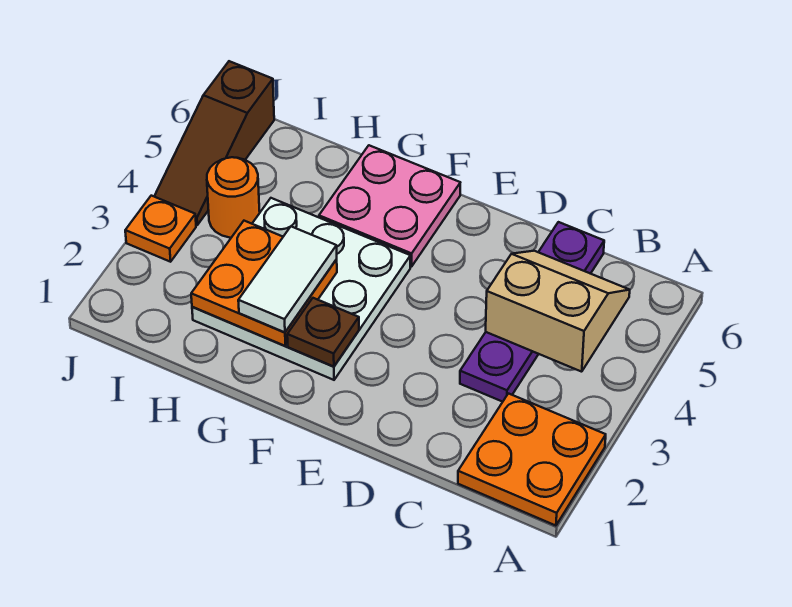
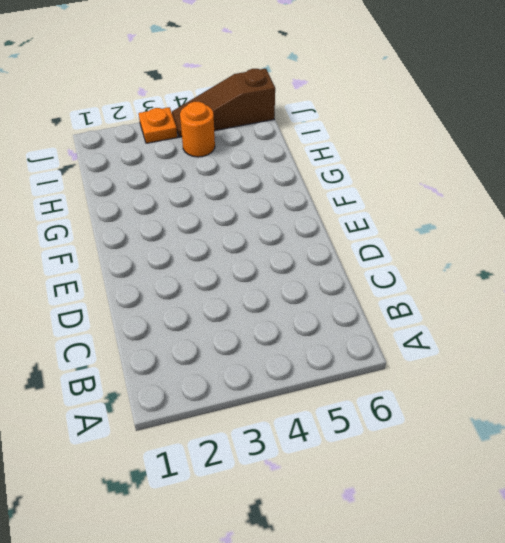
none -> orange plate A1:B2 level 1
none -> purple plate C3:C6 level 1

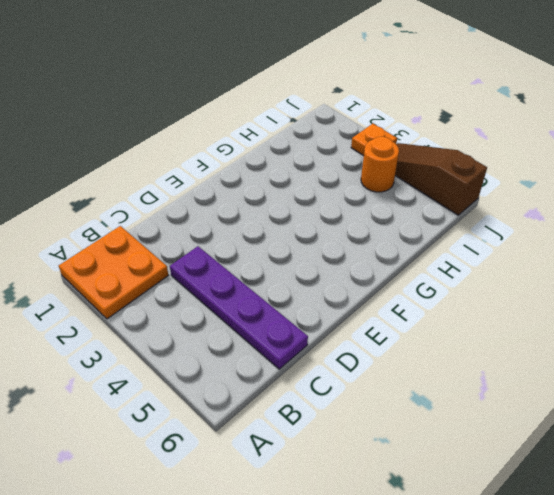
none -> white plate F2:H4 level 1
none -> pink plate F5:G6 level 1

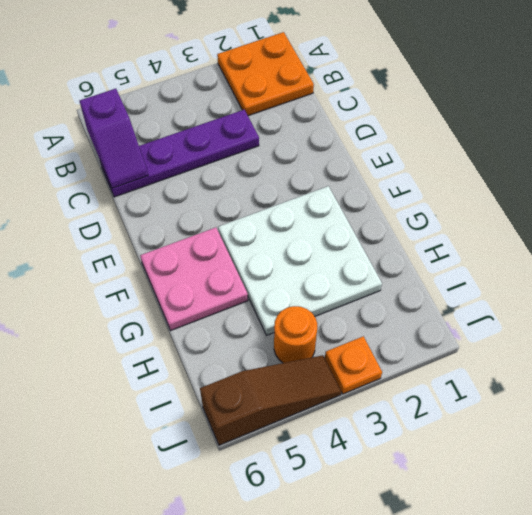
purple slope B6:C6 level 2 top B -> none
none -> tan slope B4:C5 level 2 top 4
none -> brown plate F2 level 2

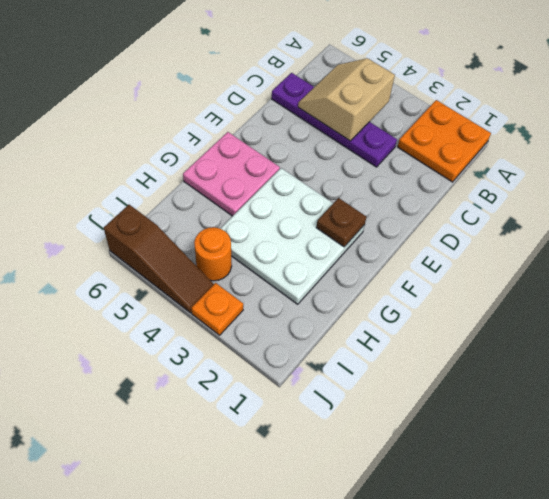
none -> orange plate G2:H3 level 2
none -> white tile G2:G3 level 3

